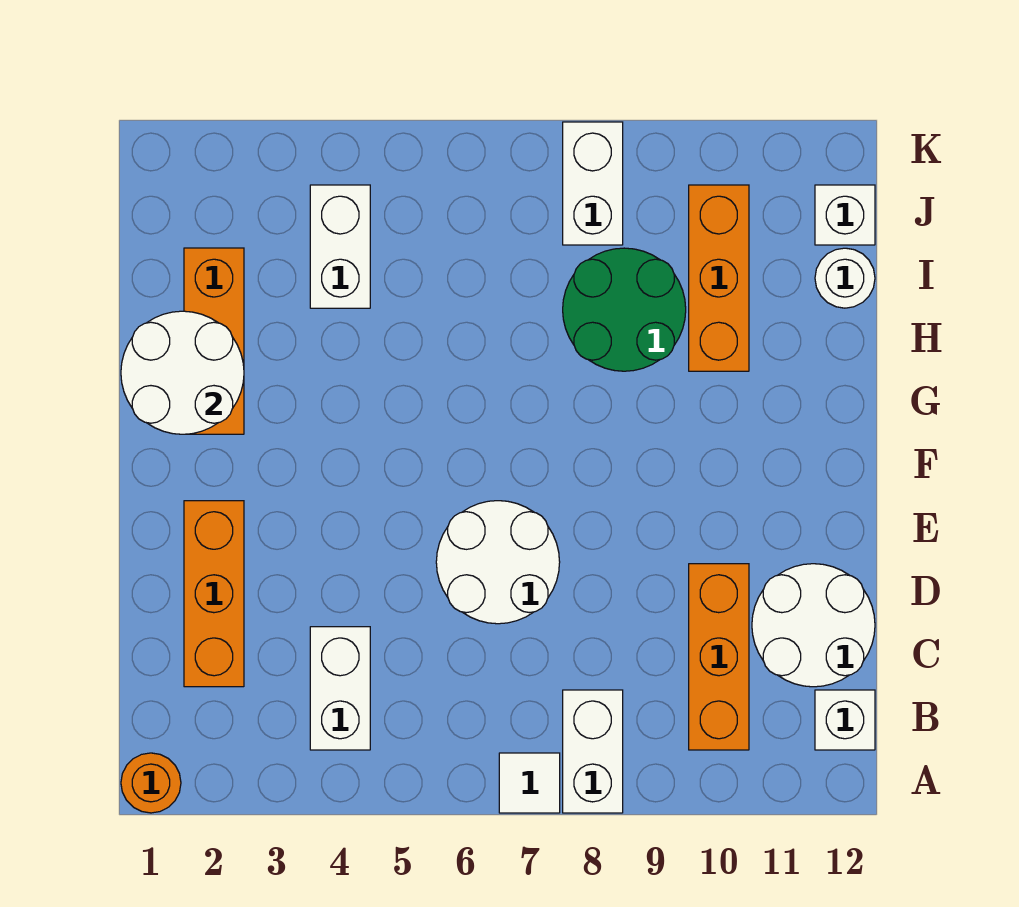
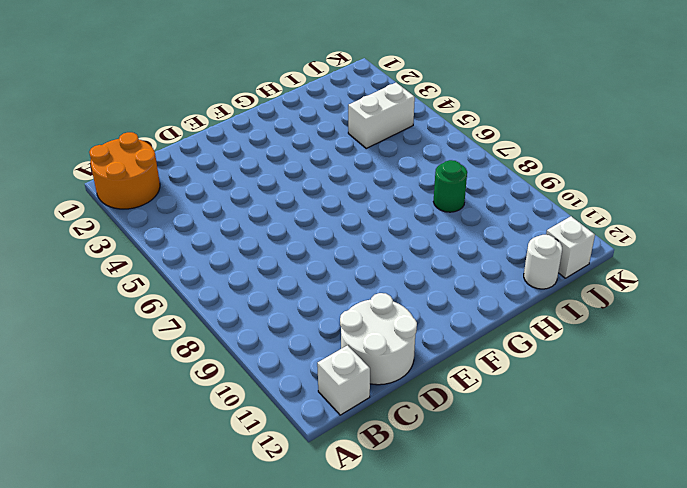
orange round brick A1:B2 level 1 -> orange round brick A1 level 1
green round brick I8 level 1 -> green round brick H8:I9 level 1
none -> white tile A7 level 1
none -> white brick A8:B8 level 1
none -> white brick B4:C4 level 1

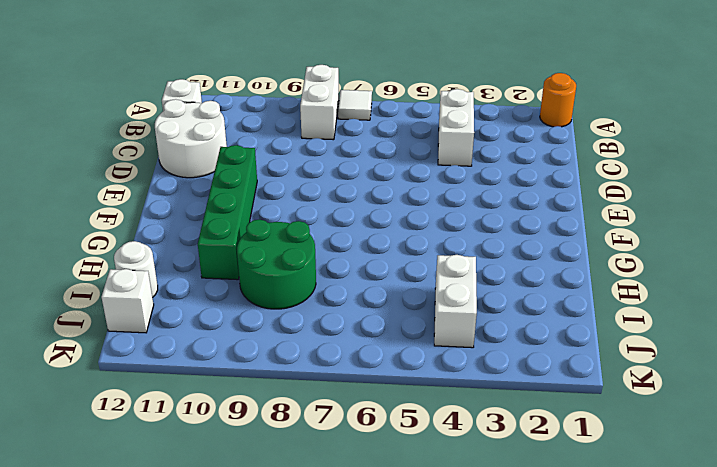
green brick E10:H10 level 1 -> orange brick H10:J10 level 1
none -> orange brick B10:D10 level 1
none -> orange brick C2:E2 level 1
none -> white round brick D6:E7 level 1

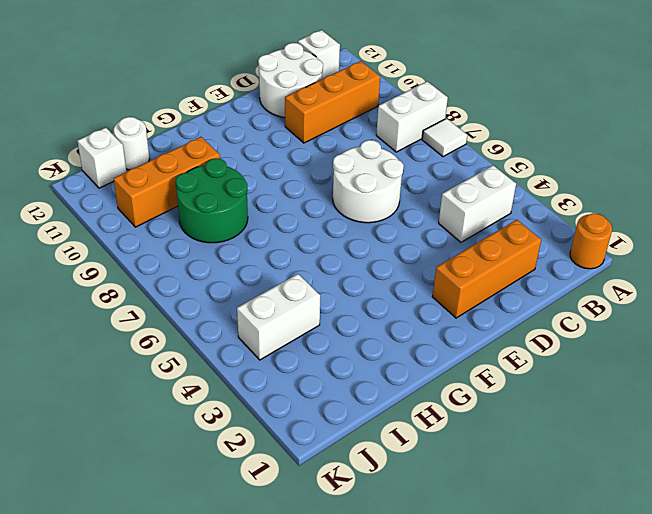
none -> orange brick G2:I2 level 1
none -> white brick J8:K8 level 1
none -> white round brick G1:H2 level 2

